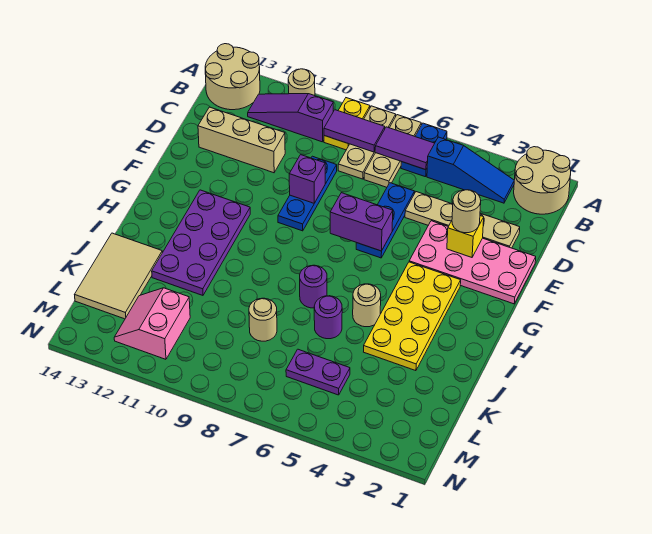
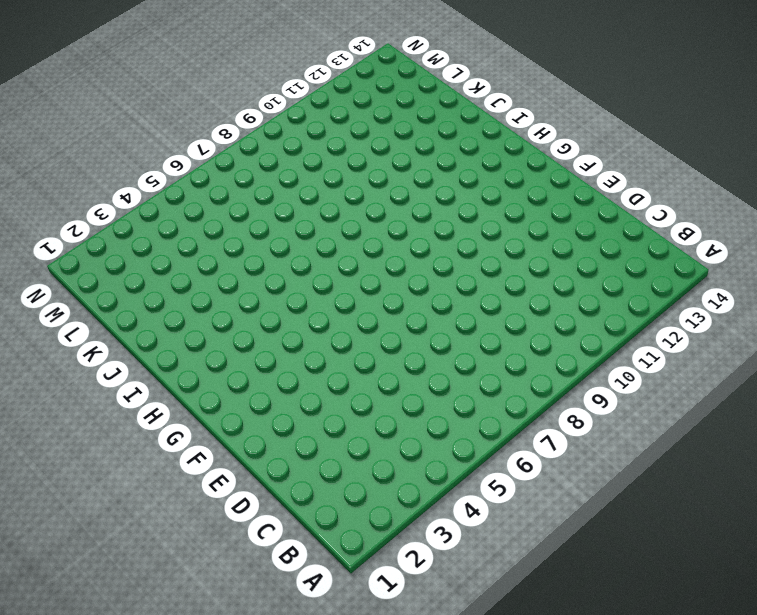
none -> tan round brick A1:B2 level 1
none -> blue plate A6:B6 level 1
none -> tan plate A7:C7 level 1

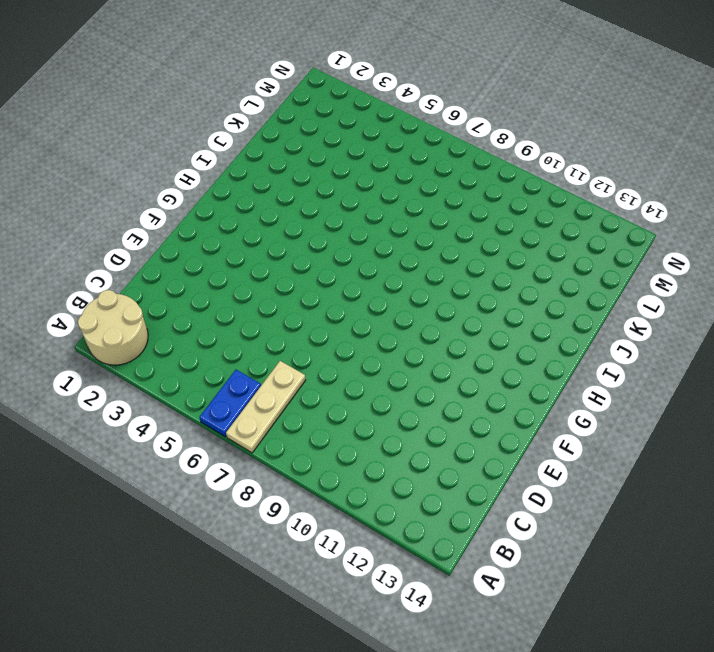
none -> tan plate A8:C8 level 1
none -> yellow plate A9:B9 level 1
none -> tan round brick A11 level 1

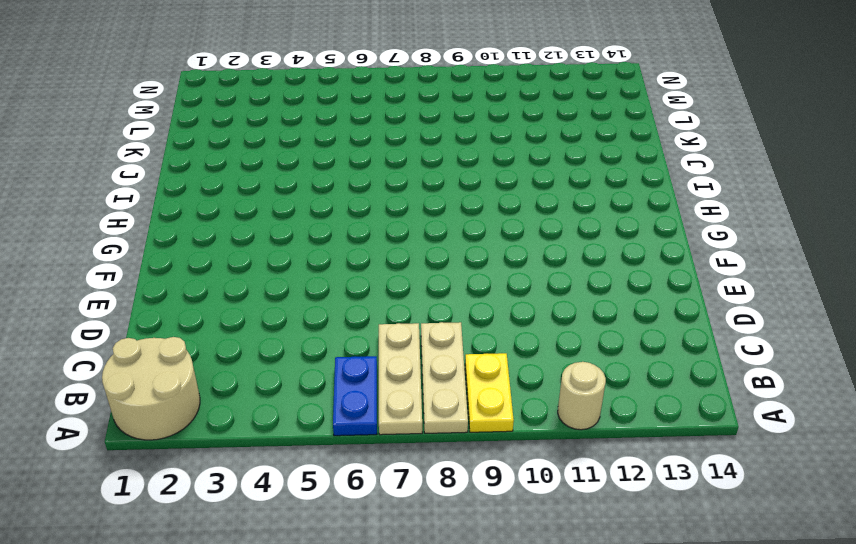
none -> tan round brick A13:B14 level 1
none -> blue slope B3:B5 level 1 top 5
none -> purple slope B10:B12 level 1 top 10

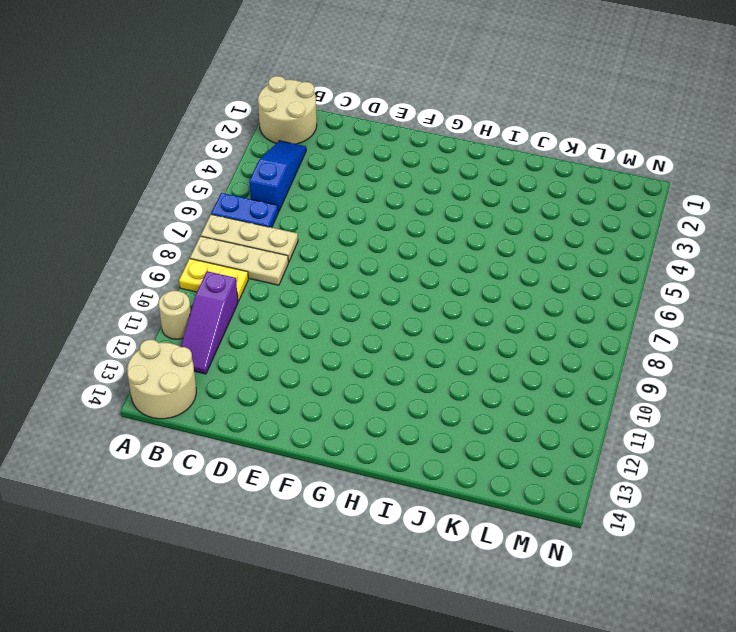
none -> tan plate D2:D5 level 1
none -> blue plate D6:F6 level 1
none -> blue plate D9:F9 level 1

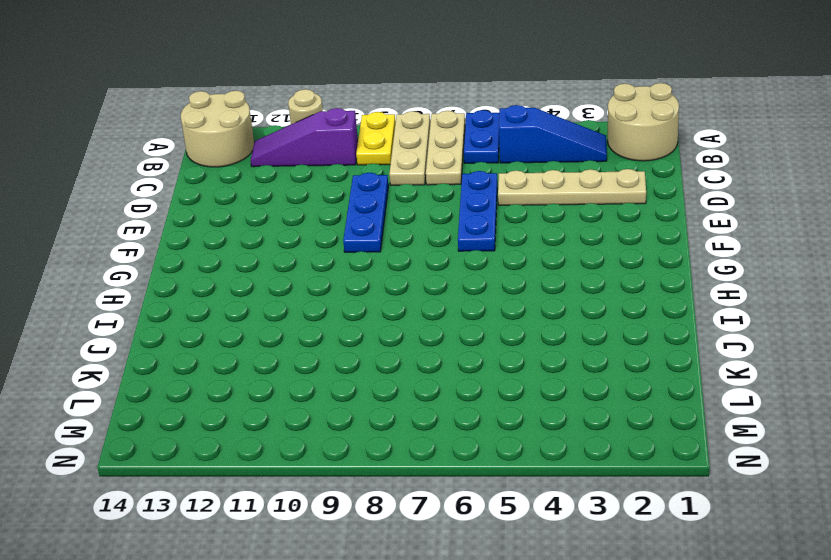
none -> tan brick D11:D13 level 1
none -> pink plate E1:F4 level 1
none -> yellow plate G3:J4 level 1

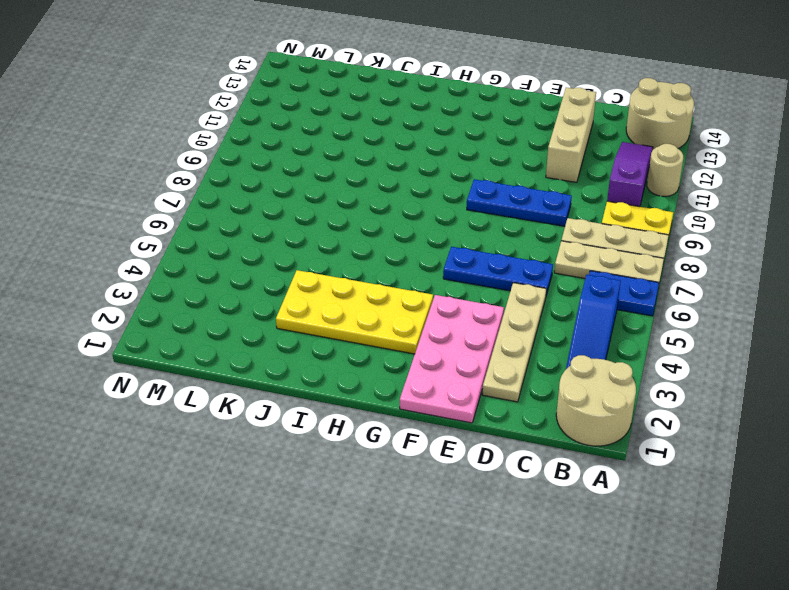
none -> purple plate G11:J12 level 1
none -> tan round brick I5 level 1
none -> purple round brick I7 level 1

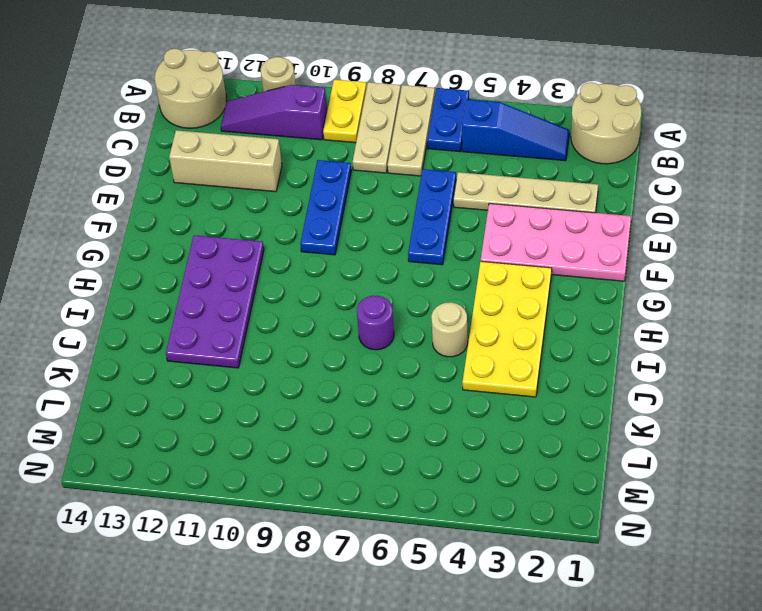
none -> purple round brick J6 level 1
none -> tan tile J13:L14 level 1
none -> tan round brick K8 level 1

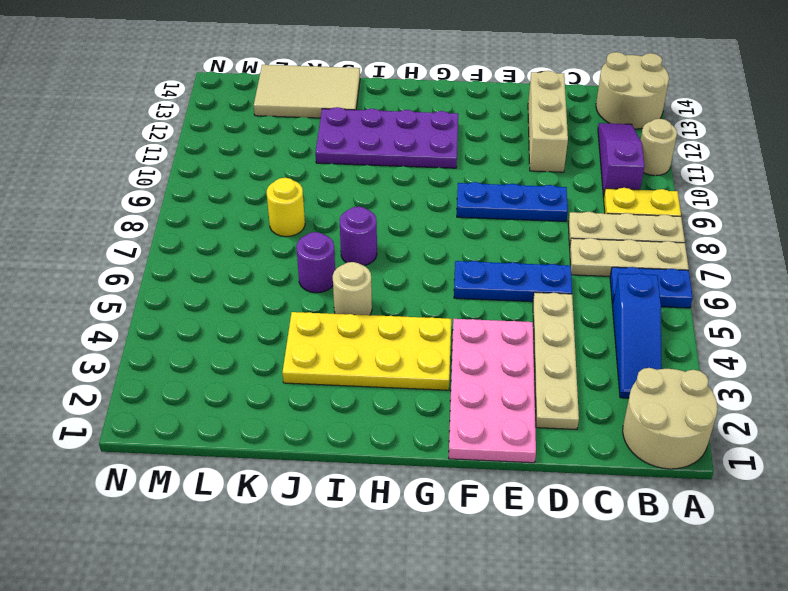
yellow round brick K8 level 1 -> tan round brick K8 level 1
none -> purple plate L5:L6 level 1
none -> pink slope L11:M12 level 1 top 11
none -> purple tile B6:B7 level 2

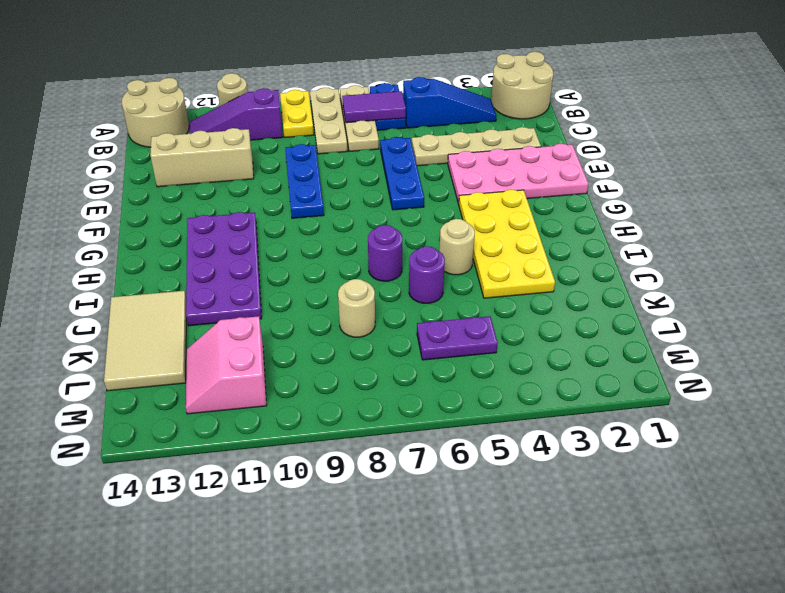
none -> purple tile B8:B9 level 2
none -> yellow brick E3 level 2
none -> purple brick E9 level 2

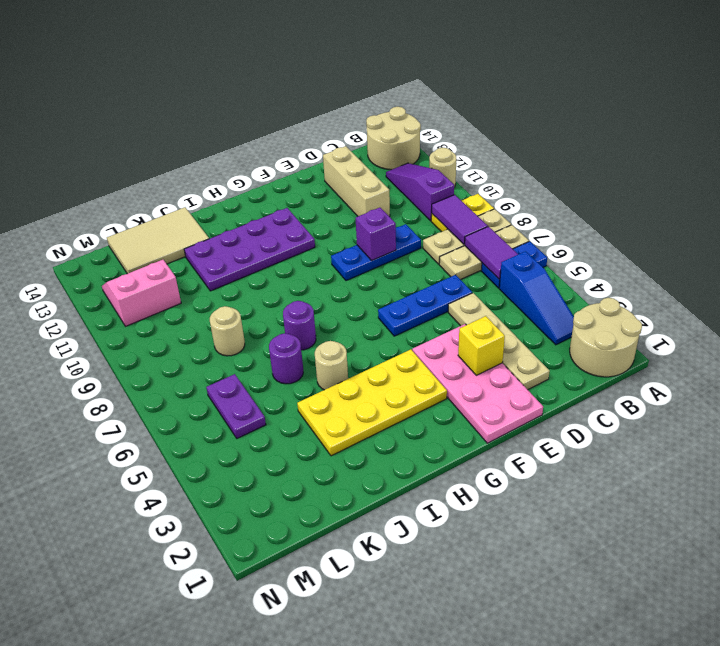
none -> purple brick F6:F7 level 2
none -> tan round brick E3 level 3

